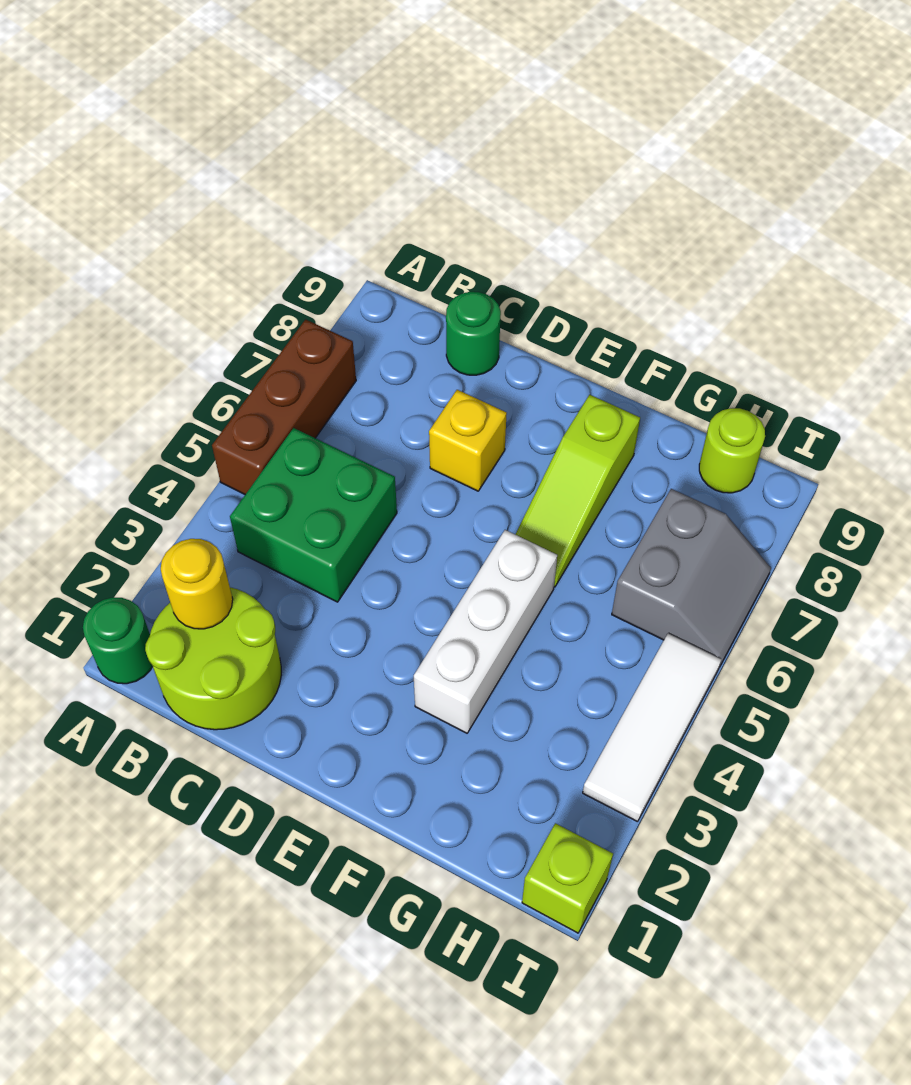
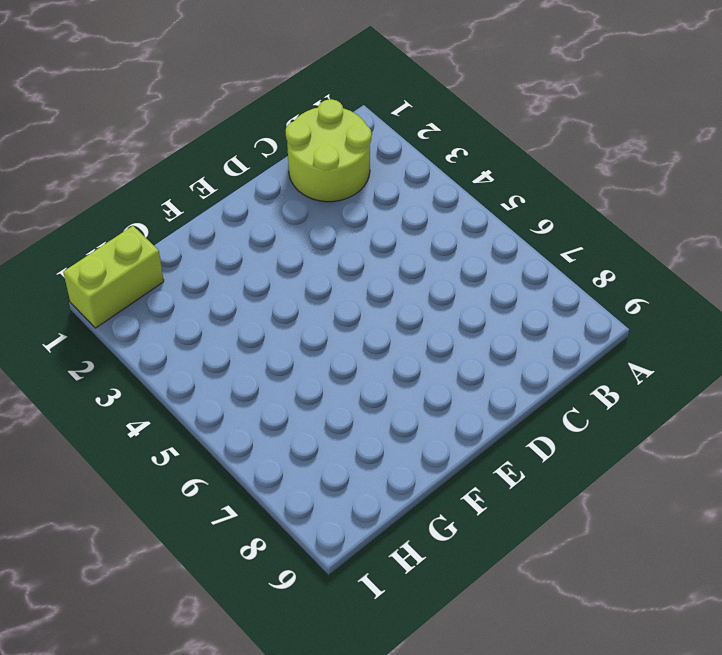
lime brick H1:I1 level 1 -> lime brick I1 level 1
none -> green round brick A1 level 1
none -> brown brick A5:A7 level 1
none -> green brick B4:C5 level 1

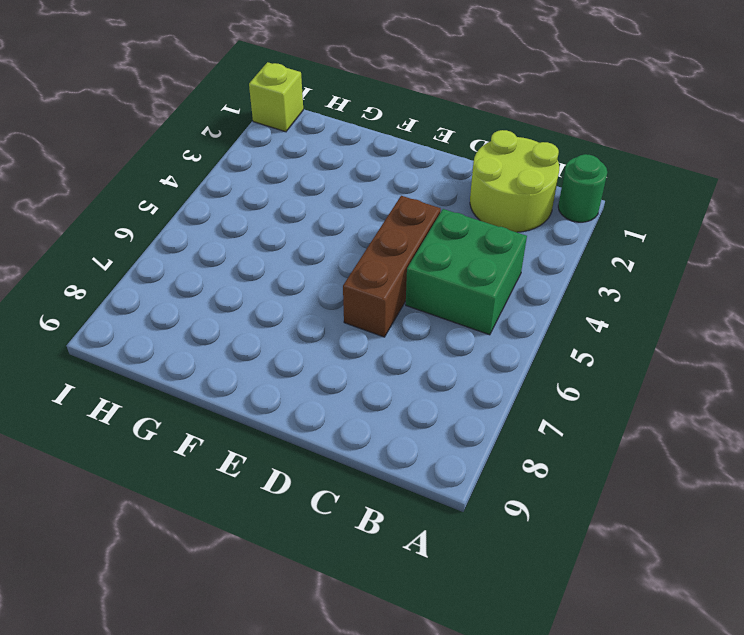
brown brick D4:D6 level 1 -> brown brick A5:A7 level 1
none -> green round brick C9 level 1
none -> yellow brick D7 level 1
none -> white brick F3:F5 level 1

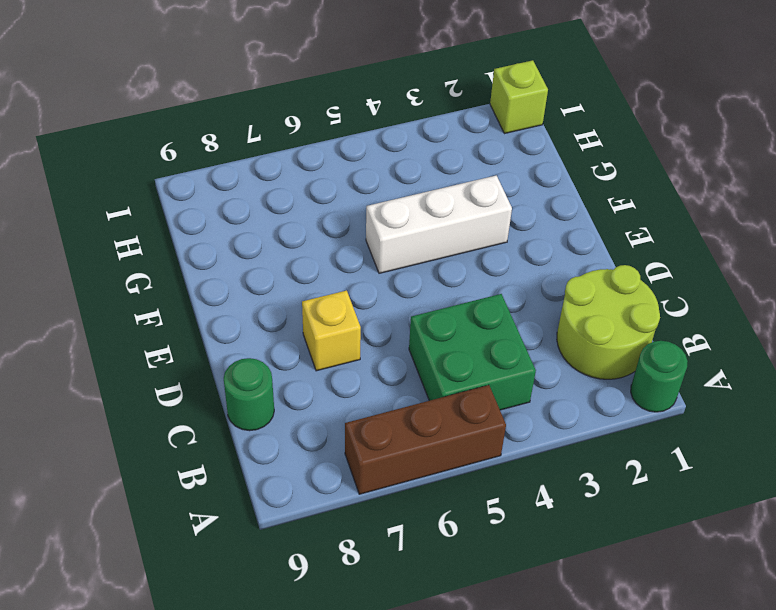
none -> lime slope F6:F8 level 1 top 8
none -> grey slope H6:I7 level 1 top H
none -> lime round brick H9 level 1

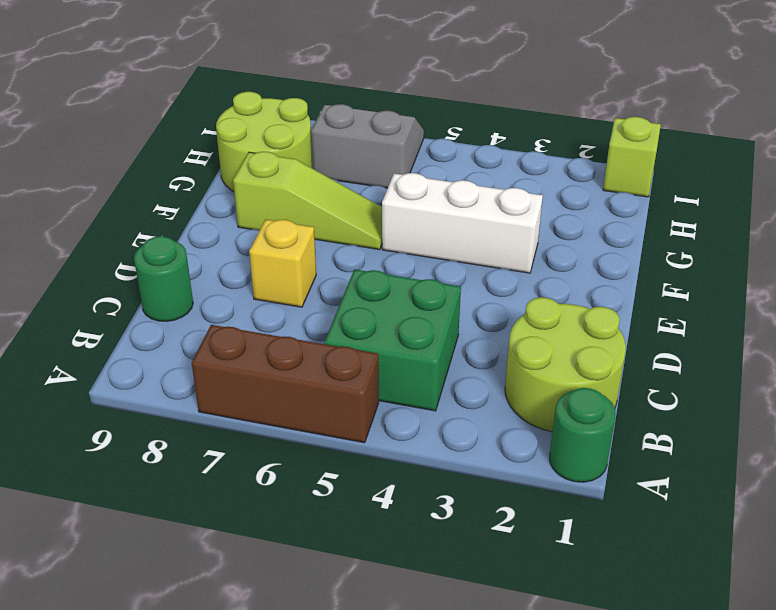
lime round brick G8:H9 level 1 -> lime round brick H9 level 1
none -> white tile I3:I5 level 1
none -> yellow round brick B2 level 2

